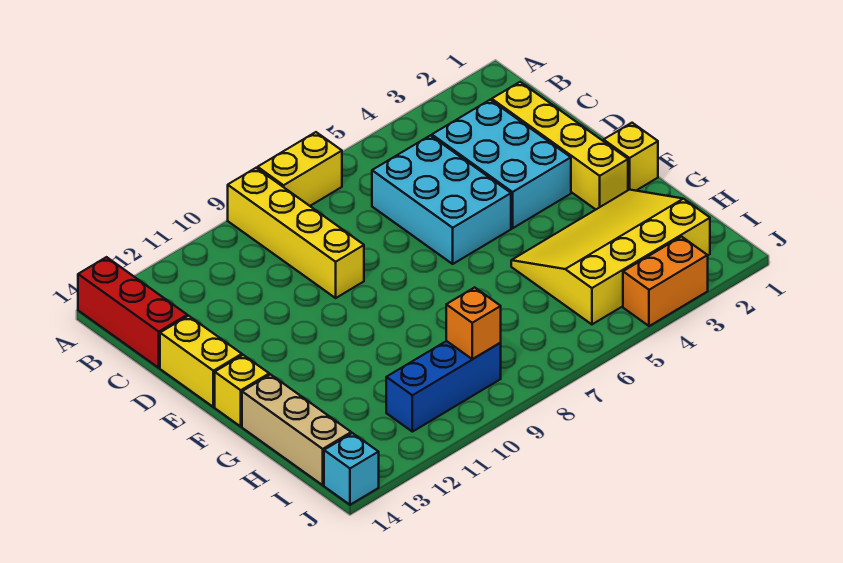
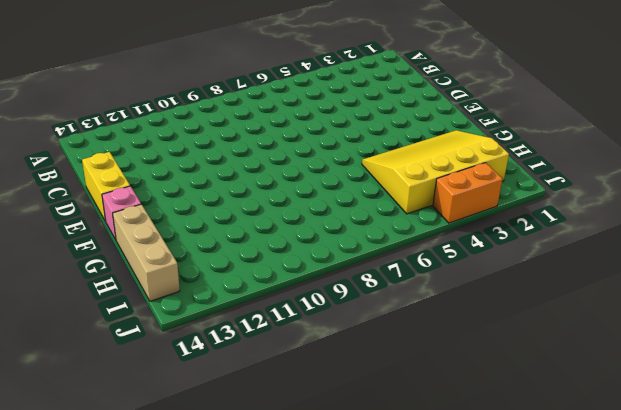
pink brick F14 level 1 -> yellow brick F14 level 1
none -> yellow brick A7:A8 level 1
none -> yellow brick A9:D9 level 1
none -> red brick A14:C14 level 1

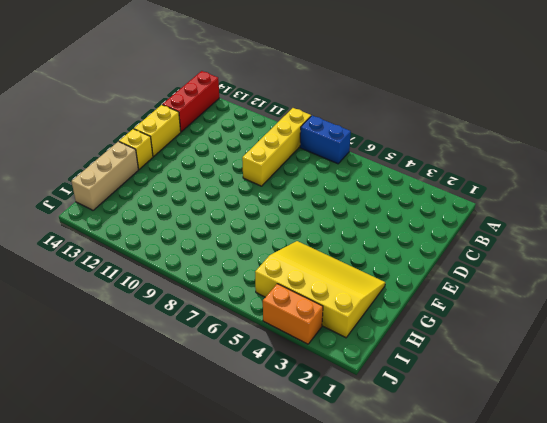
blue brick A7:A8 level 1 -> yellow brick A7:A8 level 1
none -> yellow brick C2:F2 level 1
none -> cyan brick C3:E4 level 1
none -> cyan brick C5:E6 level 1

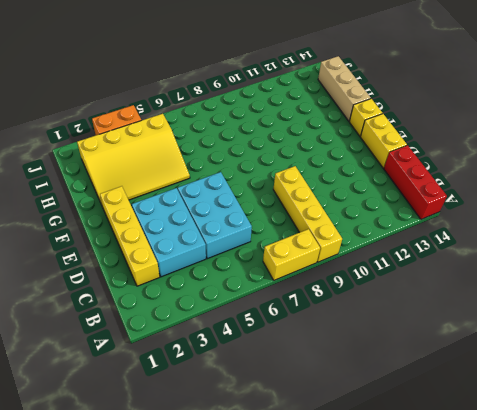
none -> yellow brick F1 level 1
none -> blue brick I9:I11 level 1
none -> cyan brick J14 level 1

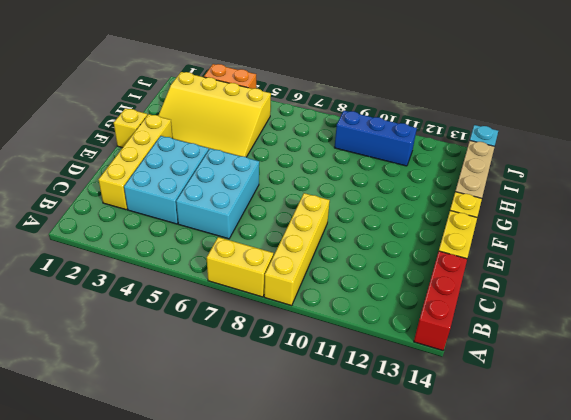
none -> orange brick I9 level 2

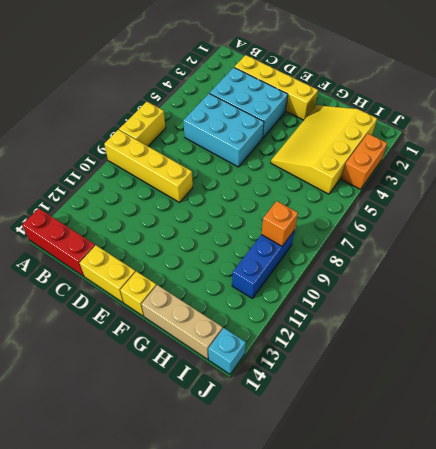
none -> yellow brick F1 level 1

